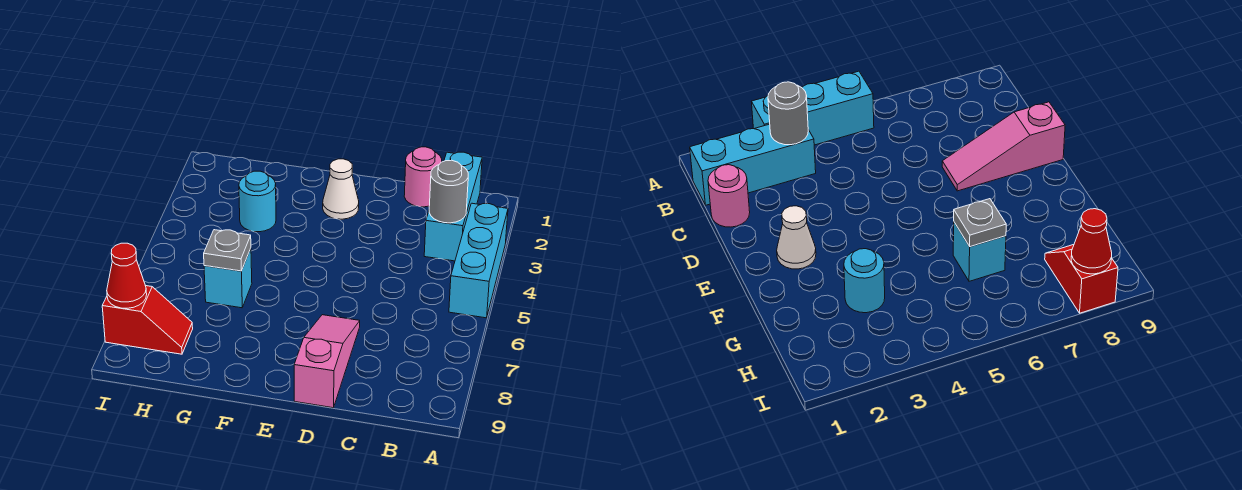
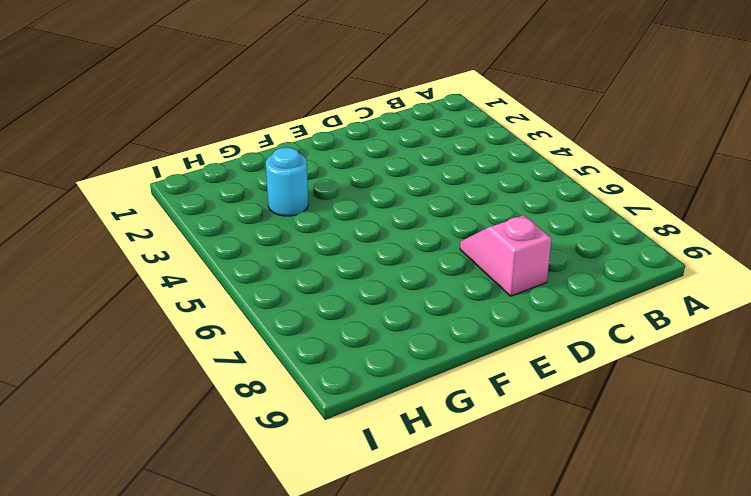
pink slope D7:D8 level 1 top 8 -> pink slope D7:D9 level 1 top 9
none -> cyan brick A3:A5 level 1
none -> cyan brick B1:B3 level 1

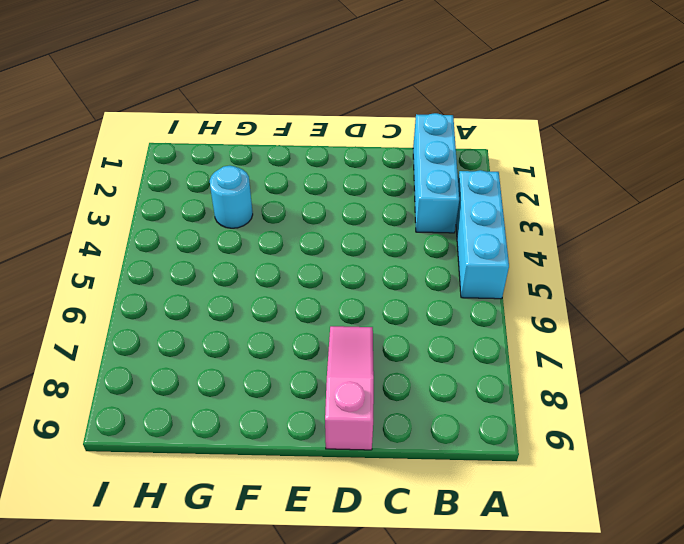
none -> pink round brick C1 level 1
none -> white cone E2 level 1

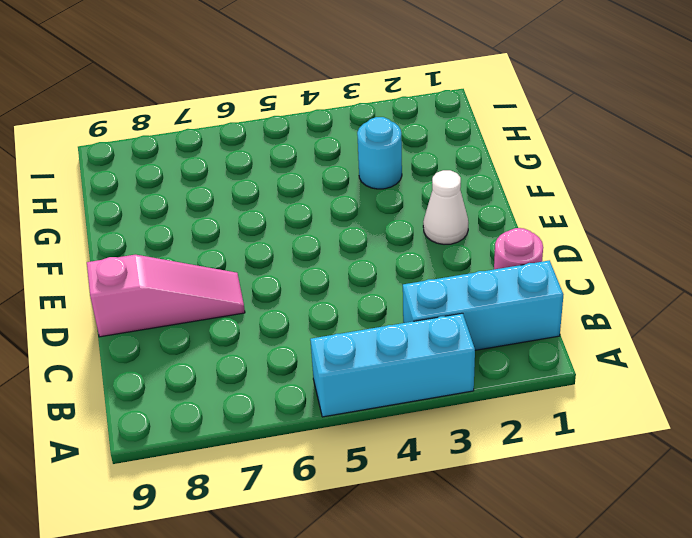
none -> cyan brick G6 level 1
none -> red slope H8:I8 level 1 top I

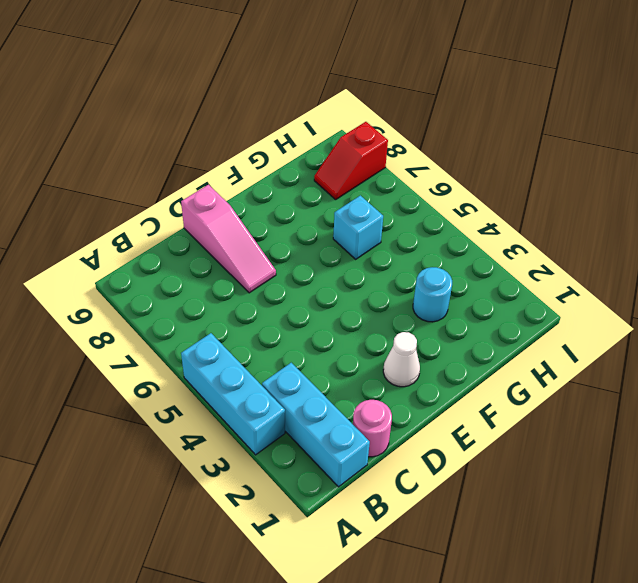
none -> grey round brick B3 level 2
none -> grey plate G6 level 2

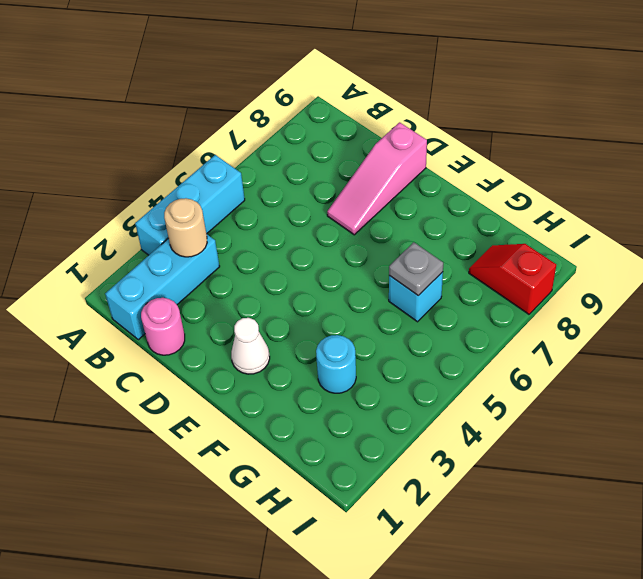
tan round brick B3 level 2 -> grey round brick B3 level 2
none -> red cone I8 level 2

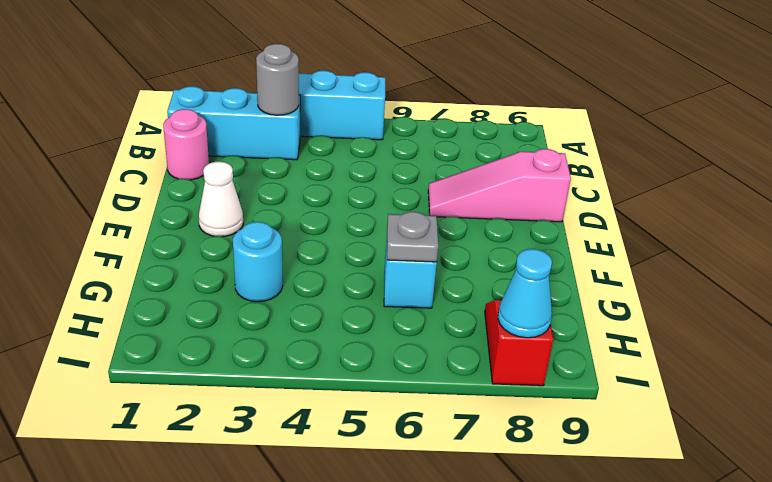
cyan cone I8 level 2 -> red cone I8 level 2

